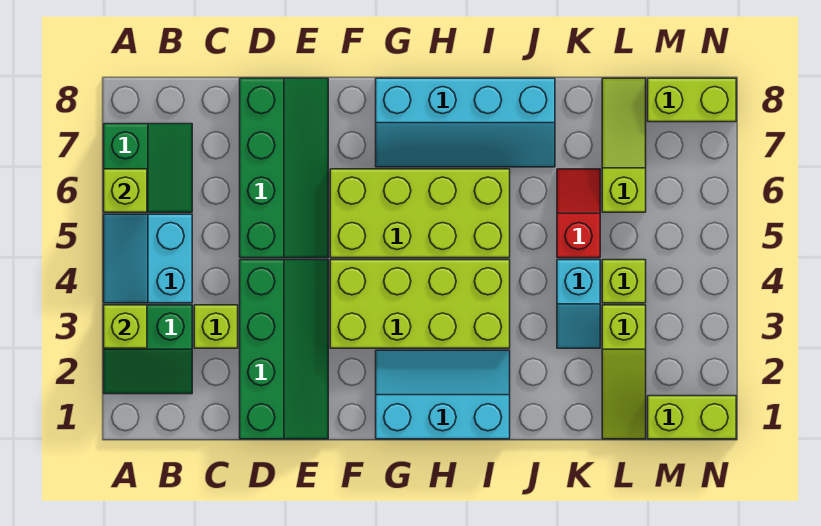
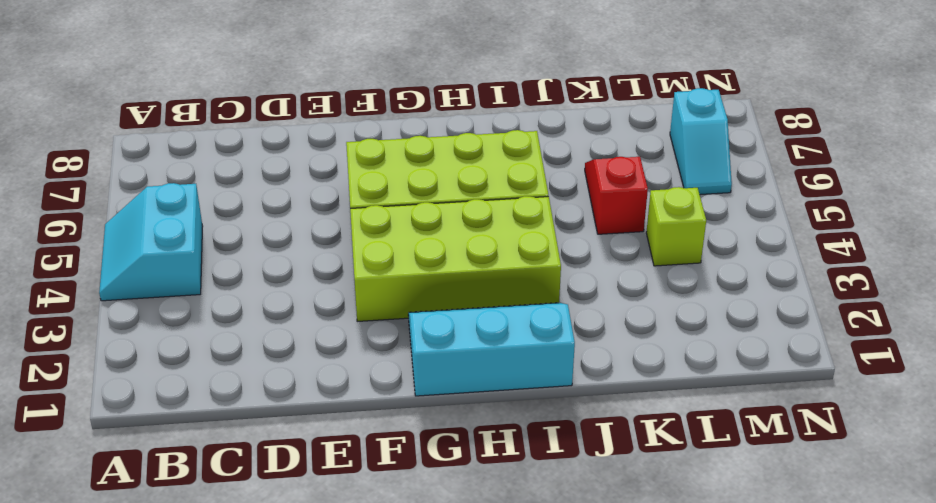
cyan slope M6:M7 level 1 top 7 -> cyan slope K3:K4 level 1 top 4
none -> green slope A2:B3 level 1 top 3
none -> green slope A6:B7 level 1 top A
none -> lime brick C3 level 1

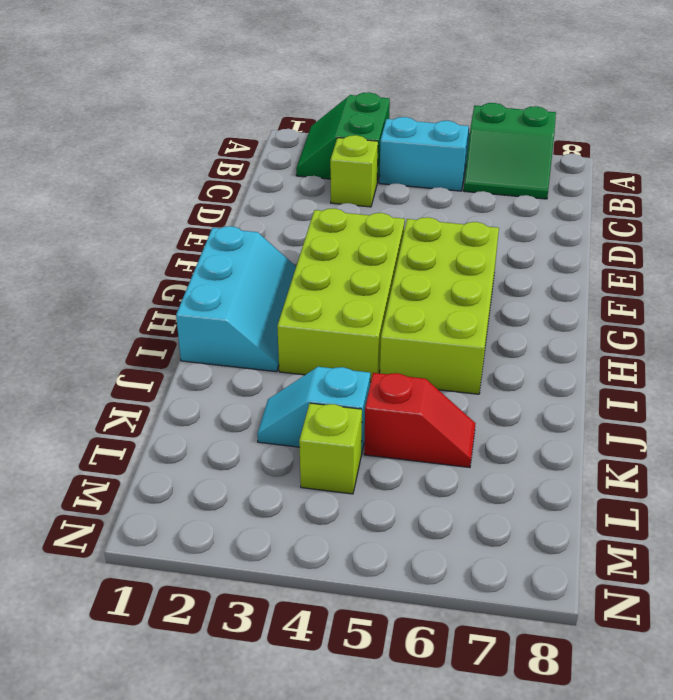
none -> green slope D1:E4 level 1 top D
none -> green slope D5:E8 level 1 top D
none -> cyan slope G7:J8 level 1 top 8

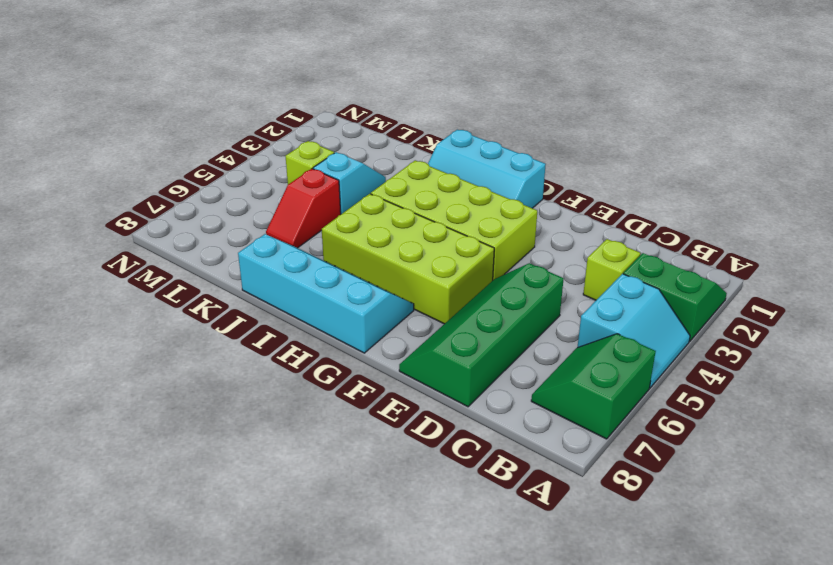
none -> green slope D1:E4 level 1 top D
none -> lime slope L1:L3 level 1 top 3
none -> lime slope L6:L8 level 1 top 6

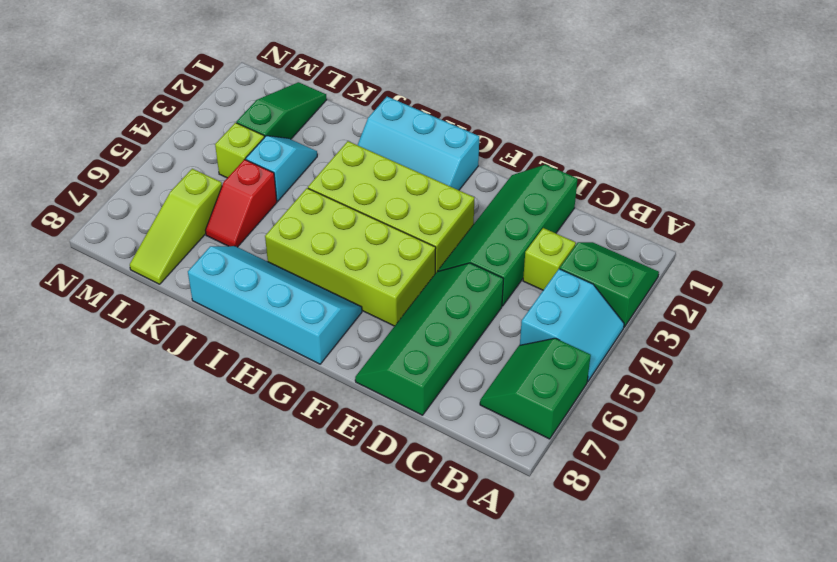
green slope L1:L3 level 1 top 3 -> lime slope L1:L3 level 1 top 3
none -> lime brick M1:N1 level 1
none -> lime brick M8:N8 level 1
none -> lime brick A3 level 2

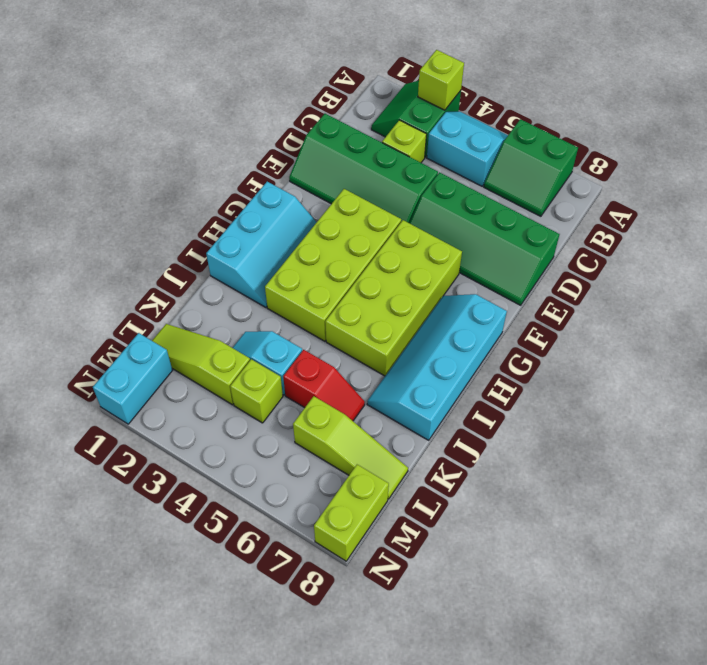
cyan brick M1:N1 level 1 -> lime brick M1:N1 level 1
none -> lime brick A6 level 2

